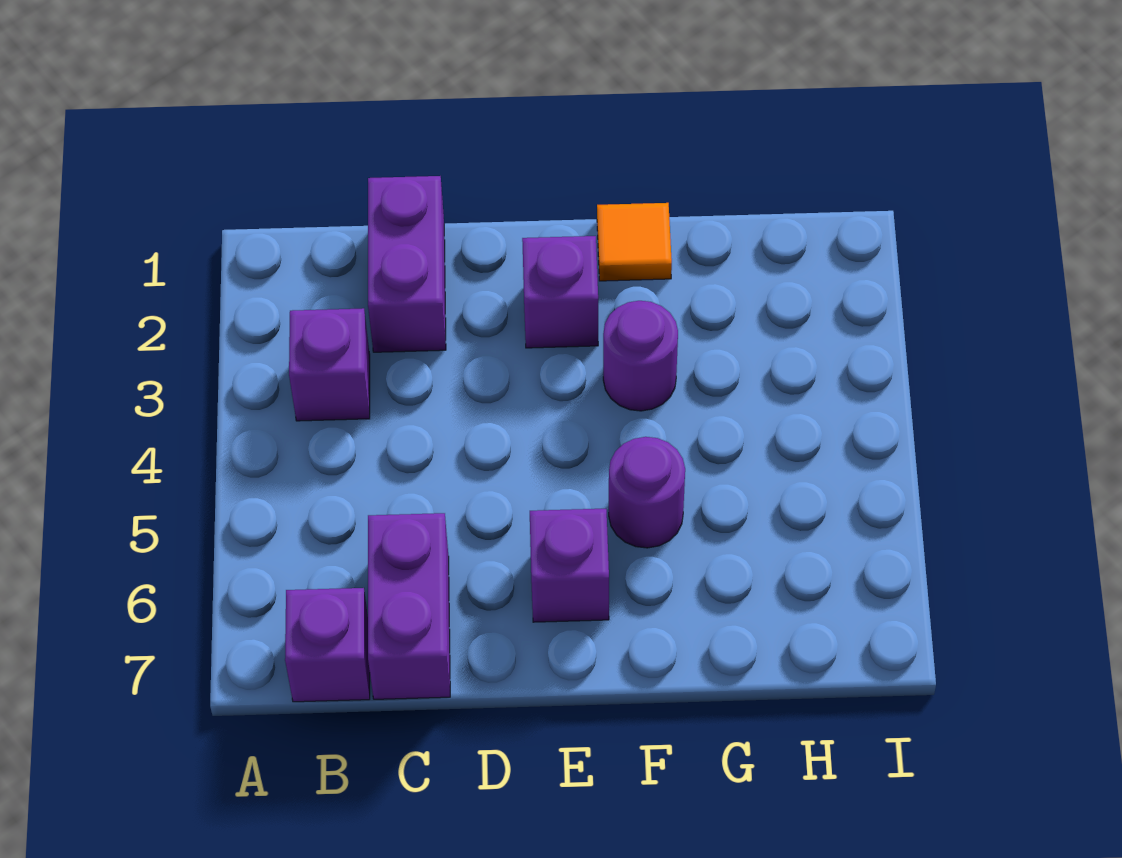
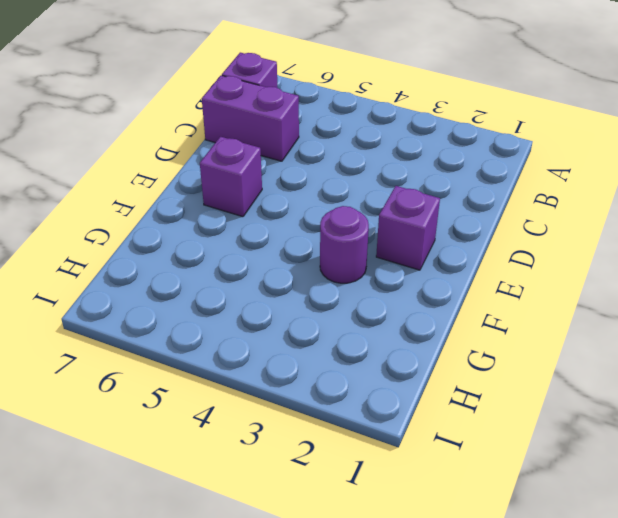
none -> purple brick B3 level 1
none -> purple brick C1:C2 level 1

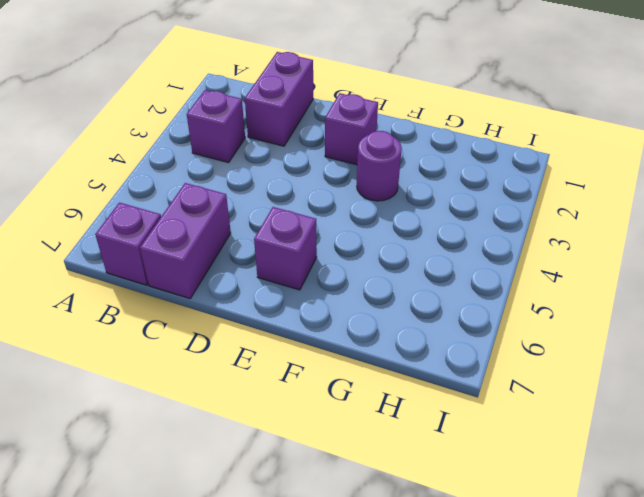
none -> orange tile F1 level 1
none -> purple round brick F5 level 1

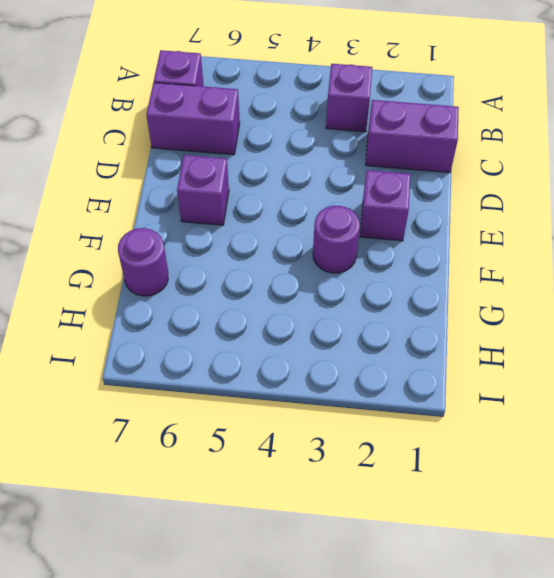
purple round brick G7 level 1 -> purple round brick F5 level 1
none -> orange tile F1 level 1

